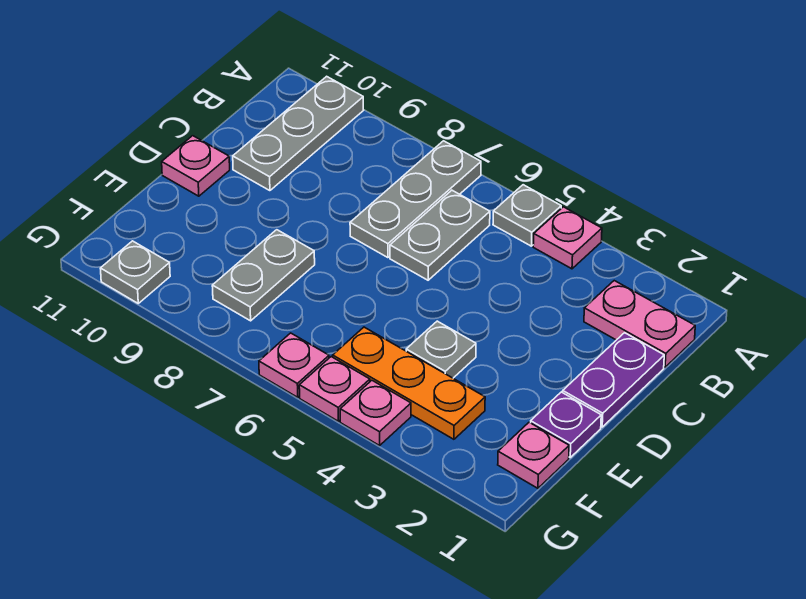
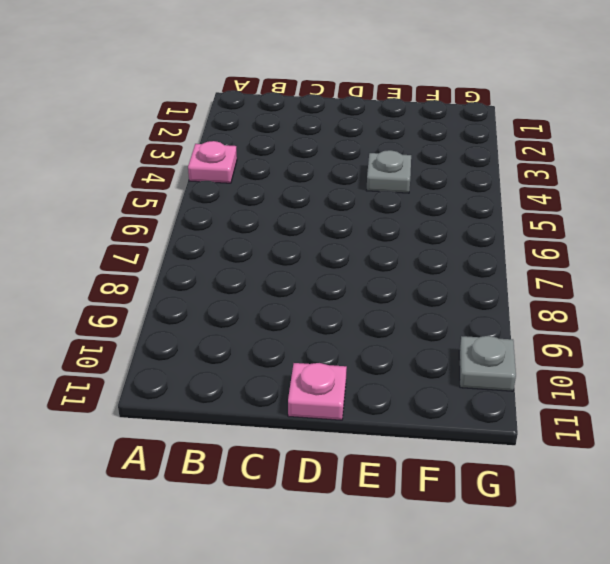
none -> grey plate A5 level 1
none -> grey plate A7:C7 level 1
none -> grey plate A10:C10 level 1

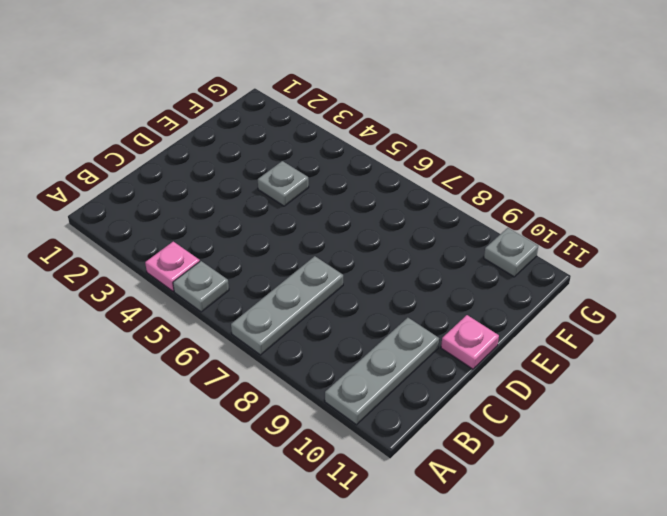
none -> pink plate B1:B2 level 1
none -> grey plate B6:C6 level 1
none -> purple plate C1:D1 level 1

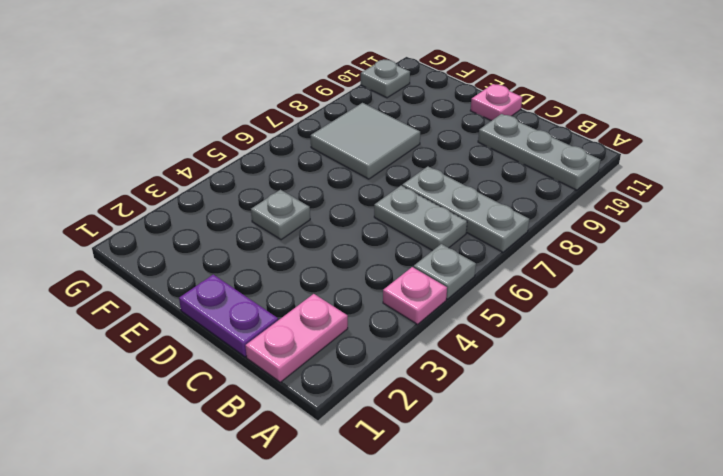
grey tile E7:F8 level 1 -> grey plate E8:F8 level 1
none -> purple plate E1 level 1
none -> pink plate F1 level 1
none -> orange plate F3:F5 level 1

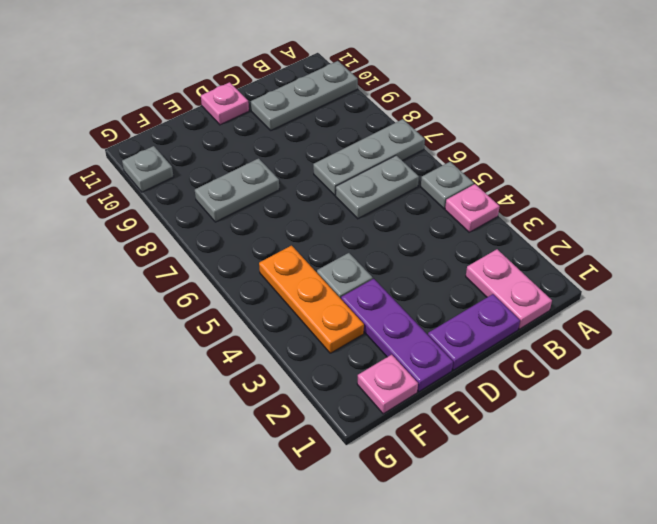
purple plate E1:E3 level 1 -> purple plate E1 level 1
none -> pink plate G4 level 1
none -> pink plate G5 level 1
none -> pink plate G6 level 1

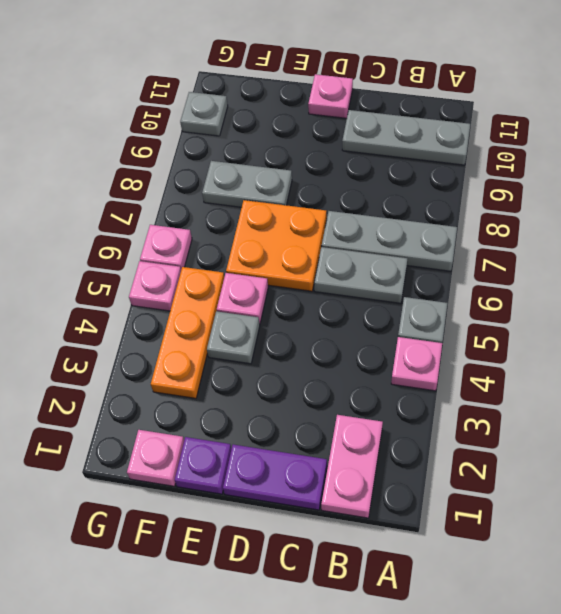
orange plate D6:E7 level 1 -> none
pink plate E5 level 1 -> pink plate G4 level 1

